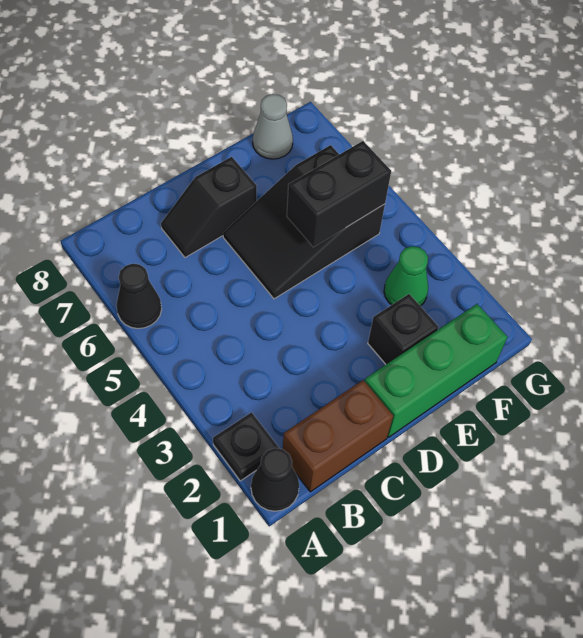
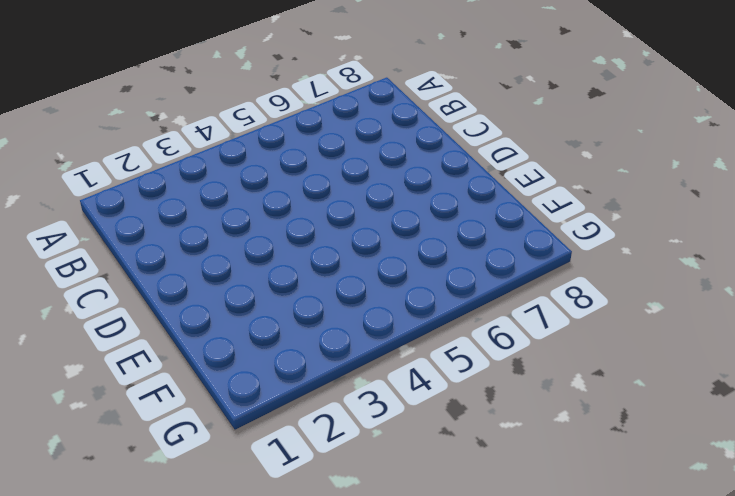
none -> black cone A1 level 1
none -> black plate A2 level 1

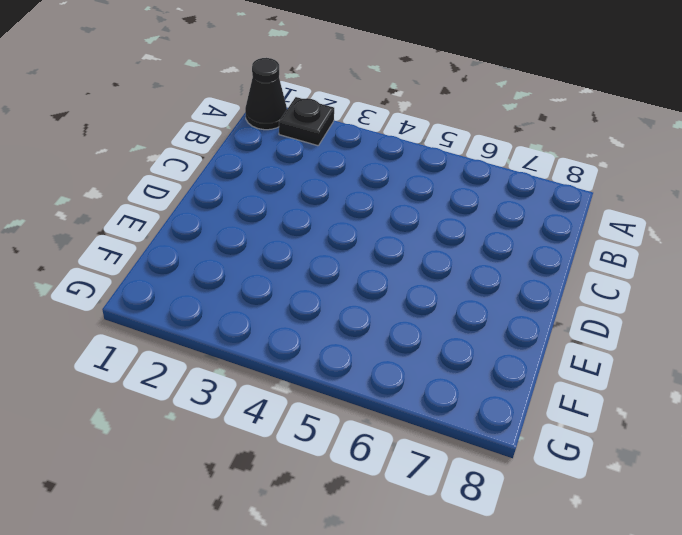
none -> black cone A6 level 1
none -> brown brick B1:C1 level 1

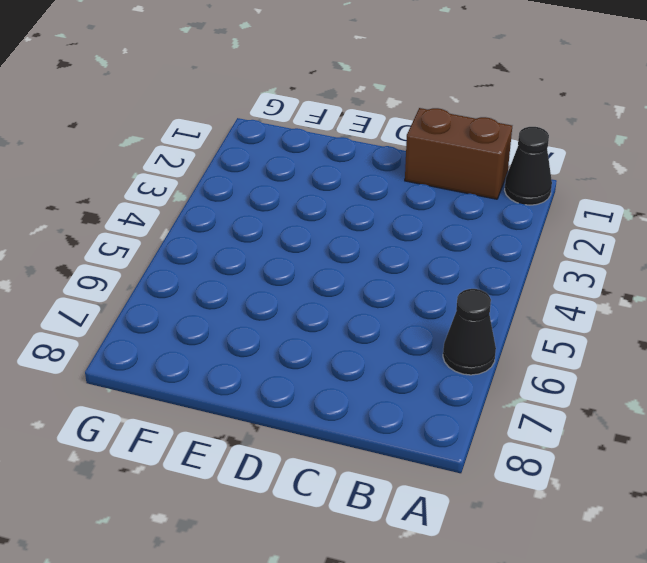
none -> black plate A2 level 1
none -> black slope C7:D7 level 1 top D

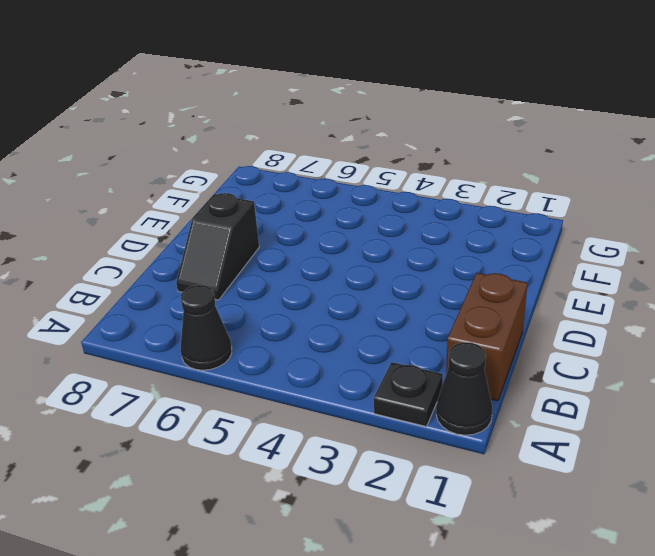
none -> green brick D1:F1 level 1
none -> black slope D5:F6 level 1 top F

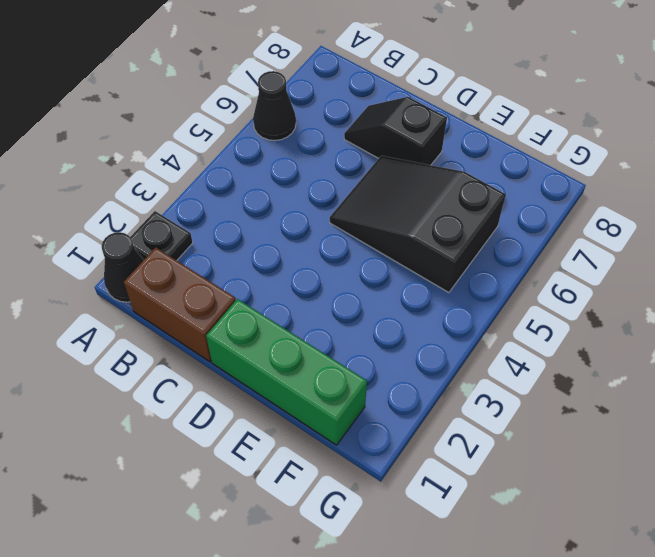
none -> black brick E2 level 1
none -> green cone F3 level 1

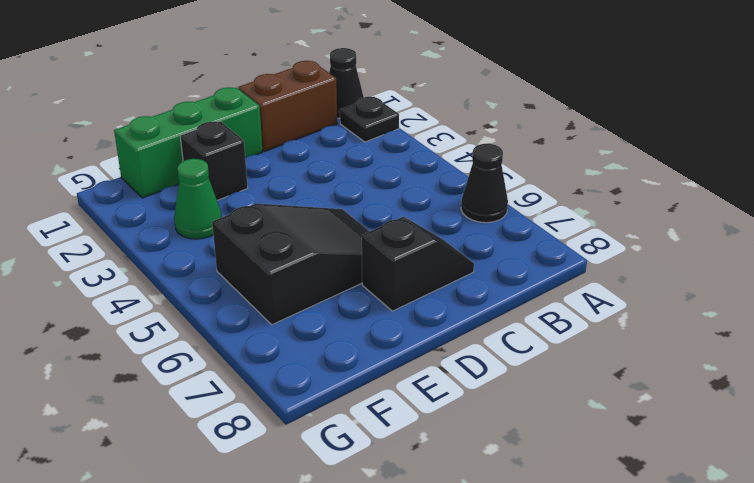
none -> grey cone F8 level 1
none -> black brick E5:F5 level 2

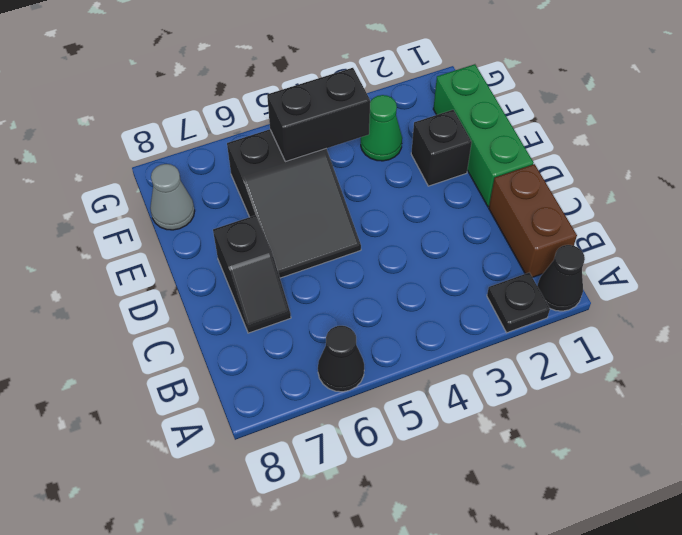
black brick F4:F5 level 2 -> black brick E5:F5 level 2

